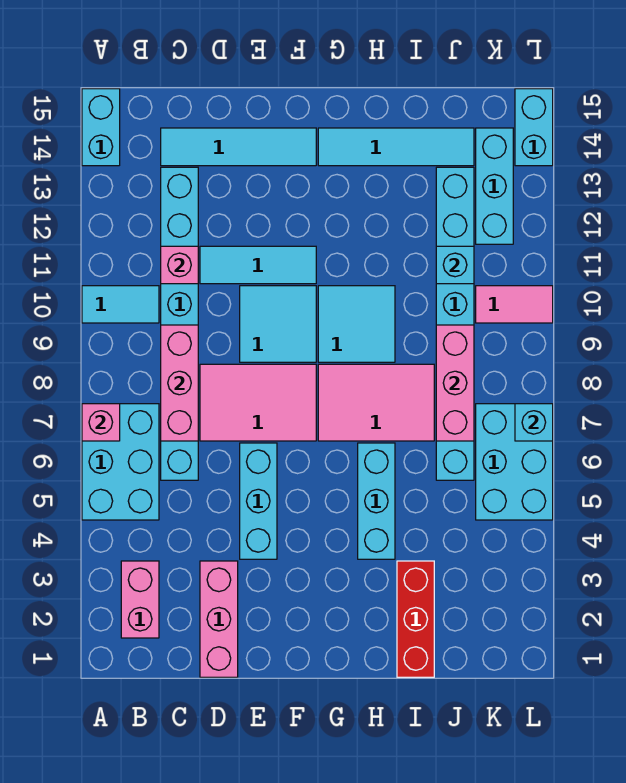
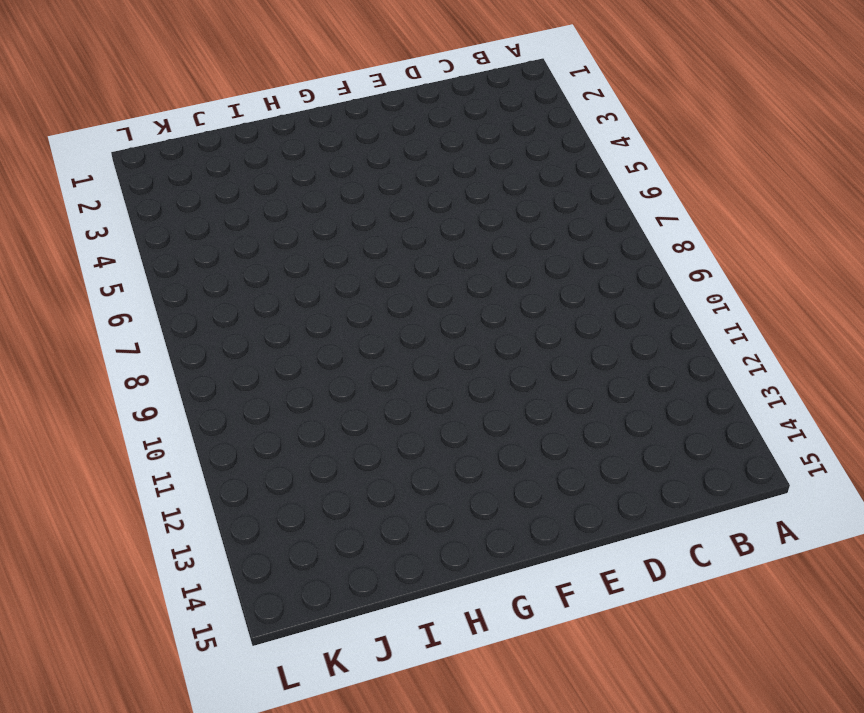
none -> cyan brick A5:B7 level 1
none -> cyan tile A10:B10 level 1
none -> cyan brick A14:A15 level 1

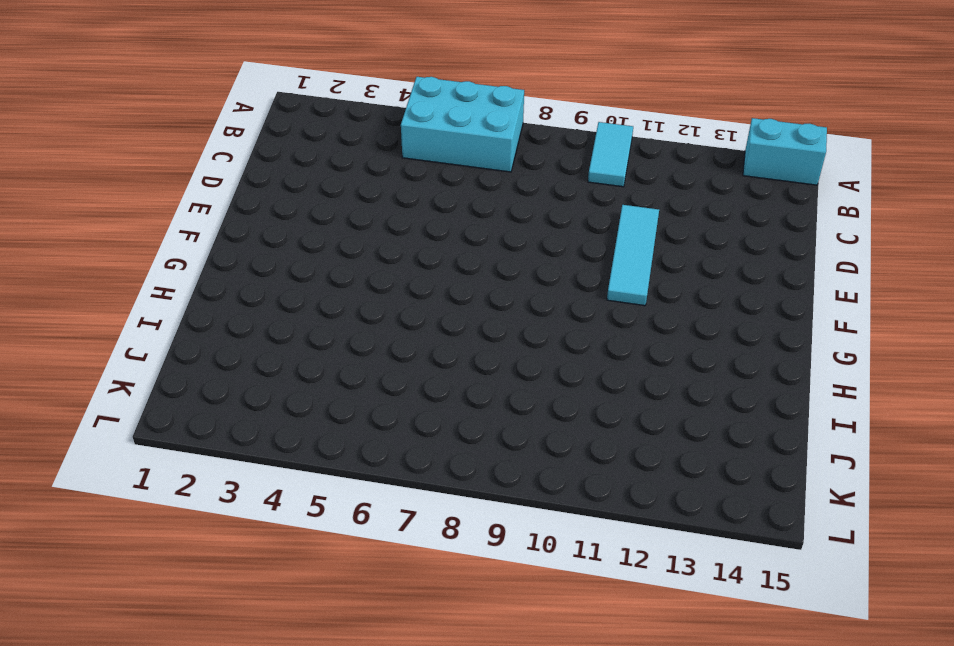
none -> pink brick B2:B3 level 1
none -> cyan brick C6:C13 level 1
none -> cyan tile C14:F14 level 1

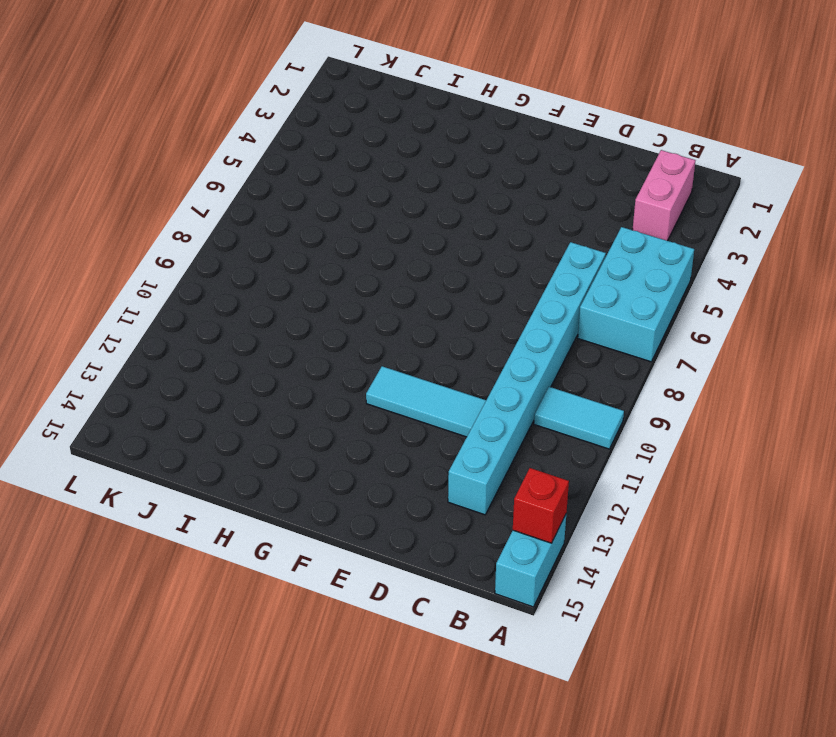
red brick A14 level 2 -> none
none -> cyan tile C14:F14 level 1
none -> pink brick D1:D3 level 1
none -> pink tile D7:F8 level 1

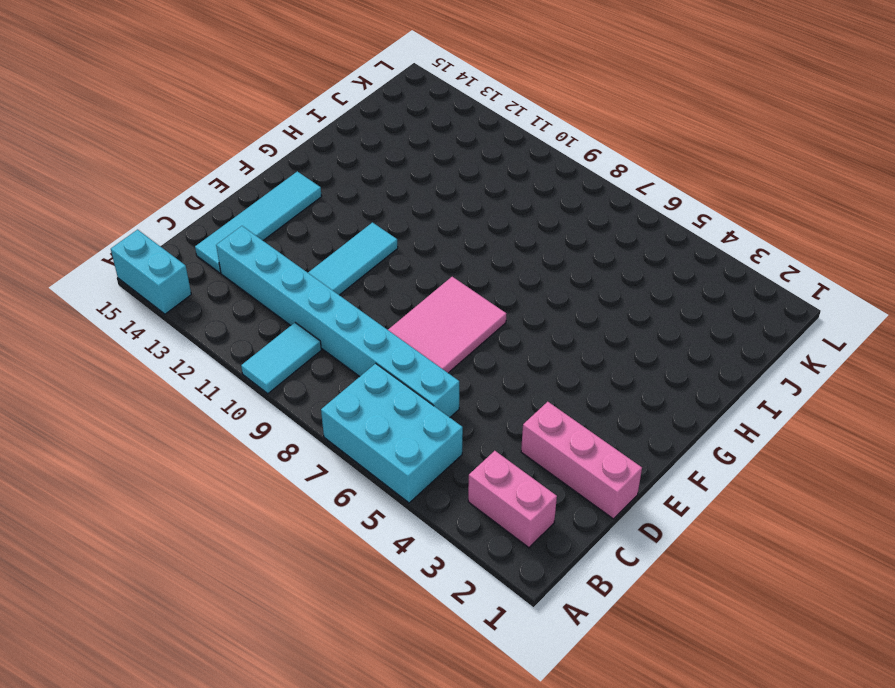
none -> cyan brick E4:E6 level 1
none -> cyan tile E9:F10 level 1
none -> pink tile G7:I8 level 1

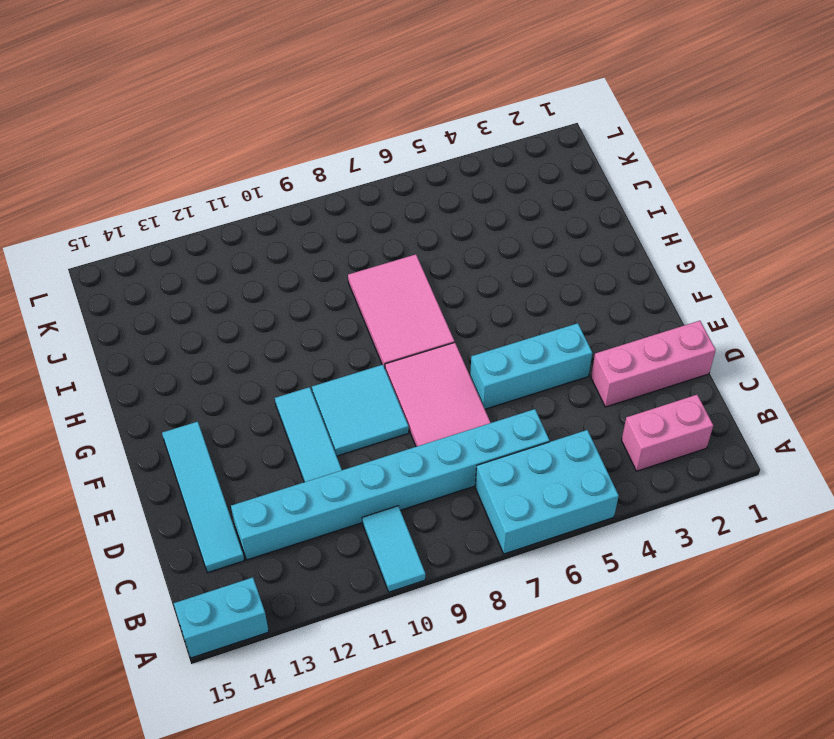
none -> cyan tile G9:H10 level 1
none -> cyan tile G14:J14 level 1
none -> cyan brick H4:H6 level 1

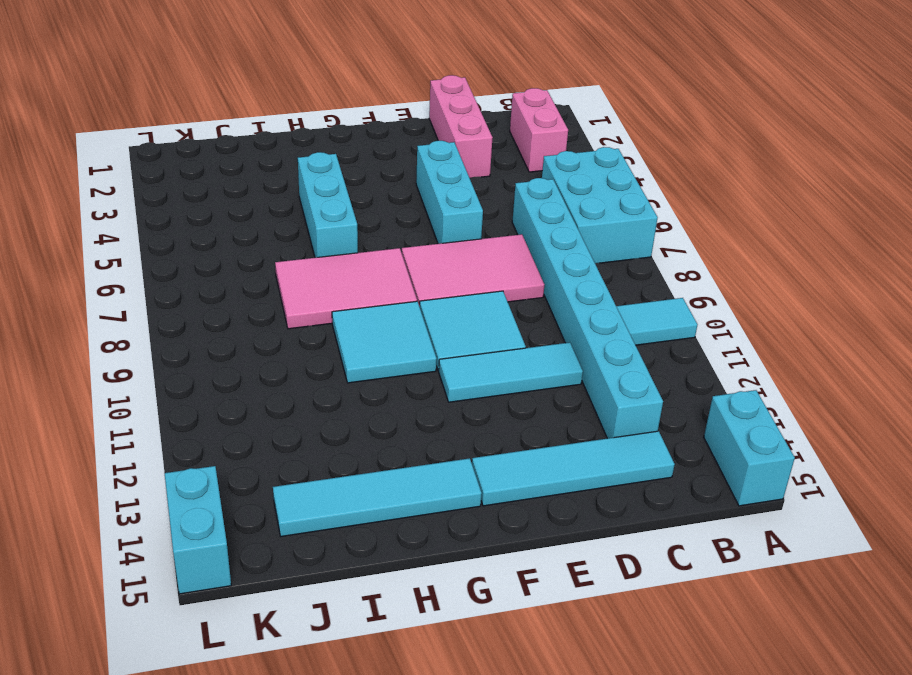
none -> red brick I1:I3 level 1
none -> cyan brick J6:J13 level 1
none -> cyan brick K5:L7 level 1

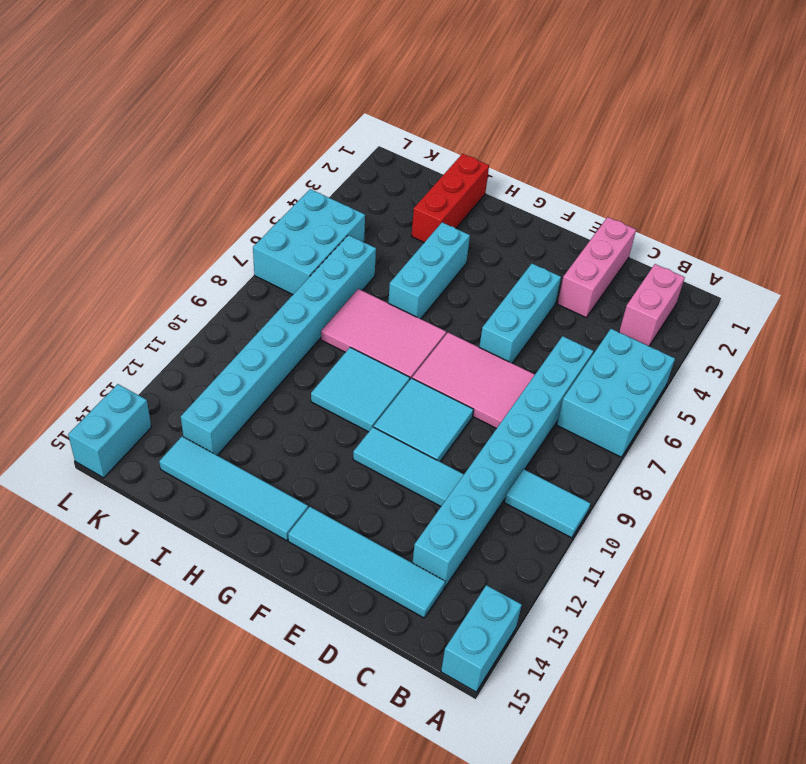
none -> pink tile K10:L10 level 1
none -> cyan brick K12:K14 level 1
none -> pink brick A7 level 2

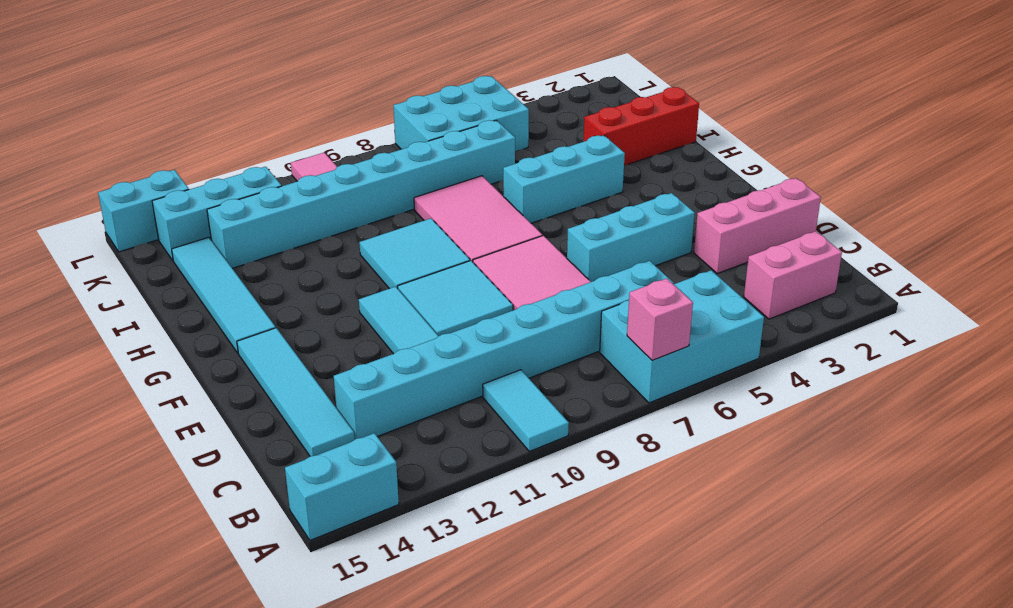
none -> pink brick C7:C9 level 2
none -> pink brick C11 level 2
none -> pink brick J7:J9 level 2

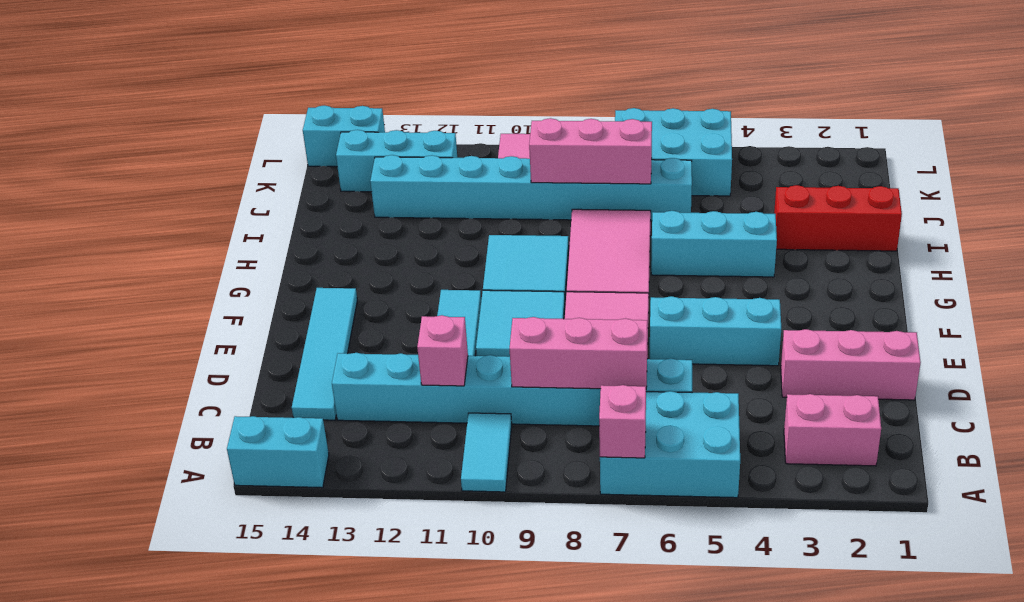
none -> cyan tile G14:J14 level 1
none -> cyan brick J11 level 2
none -> cyan brick L7 level 2

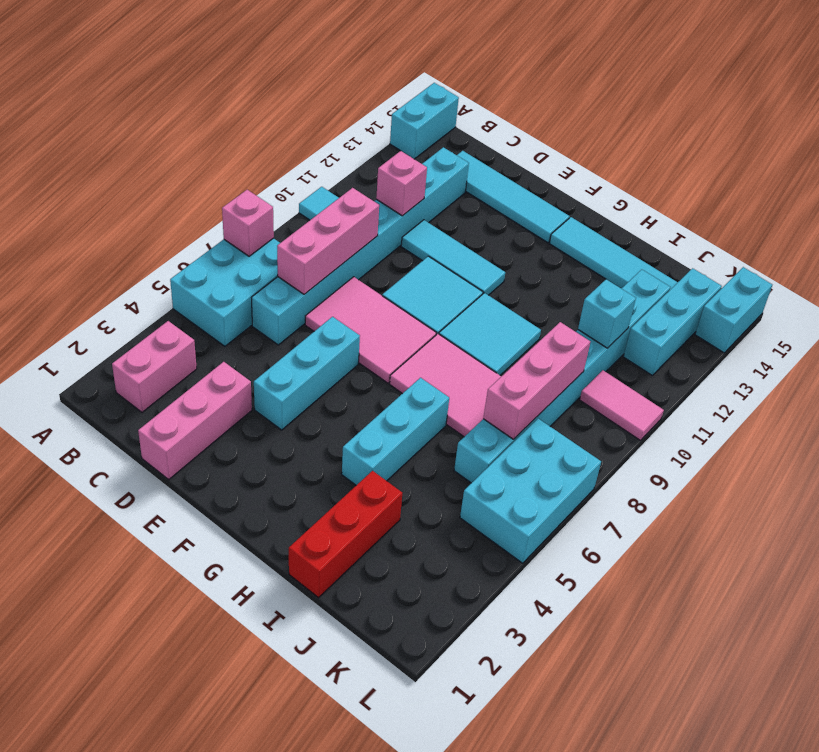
none -> cyan brick L7 level 2

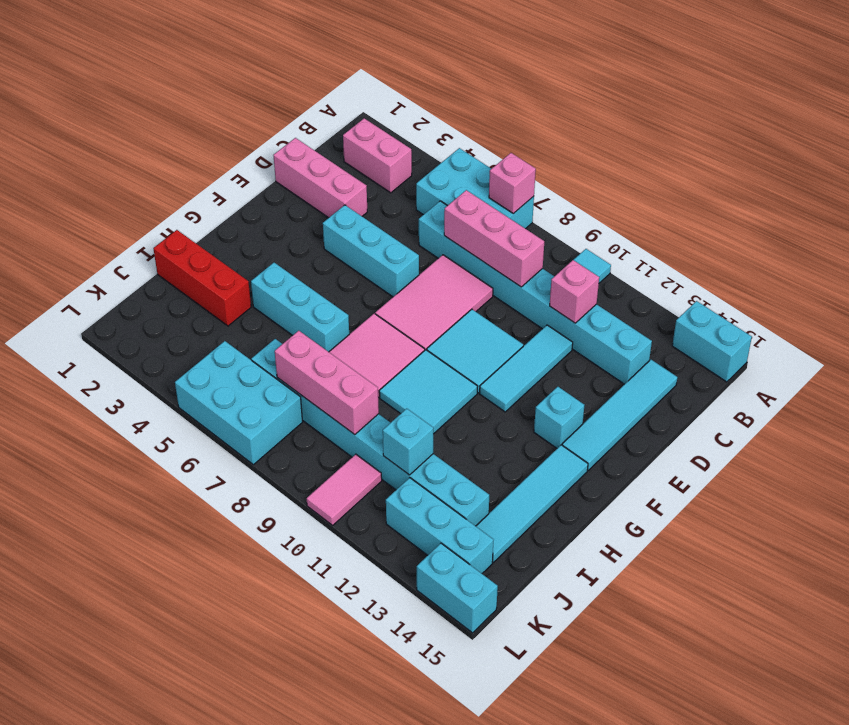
cyan brick F13 level 1 -> cyan brick L7 level 2

